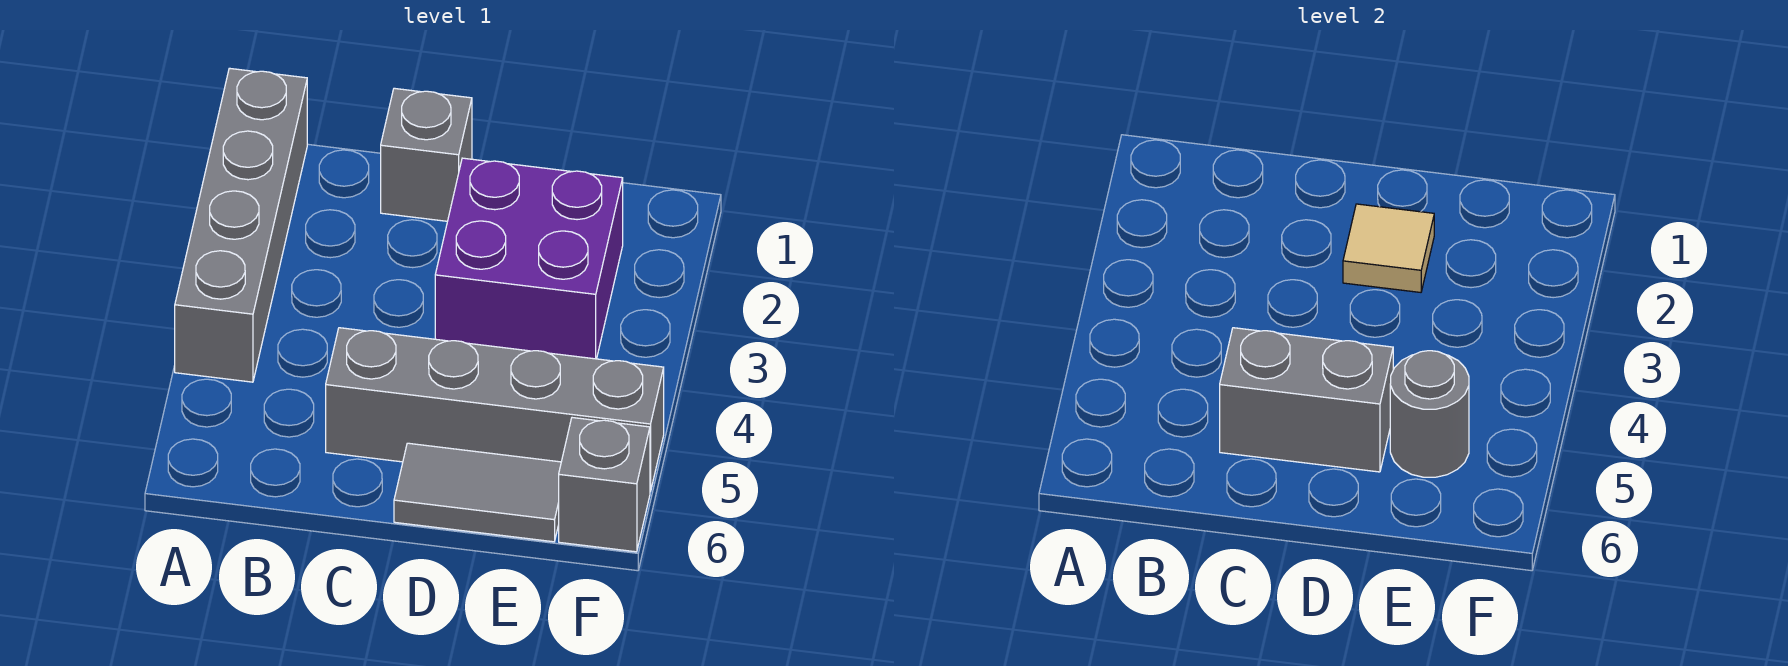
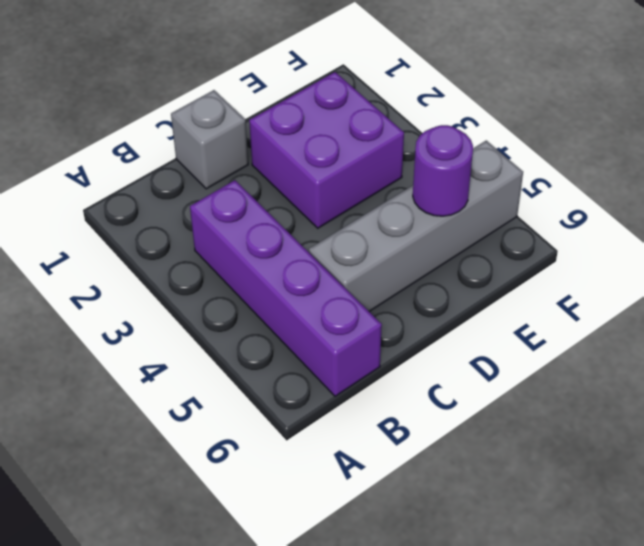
purple brick B3:B6 level 1 -> none
purple round brick E5 level 2 -> grey round brick E5 level 2
none -> grey brick A1:A4 level 1
none -> grey tile D6:E6 level 1

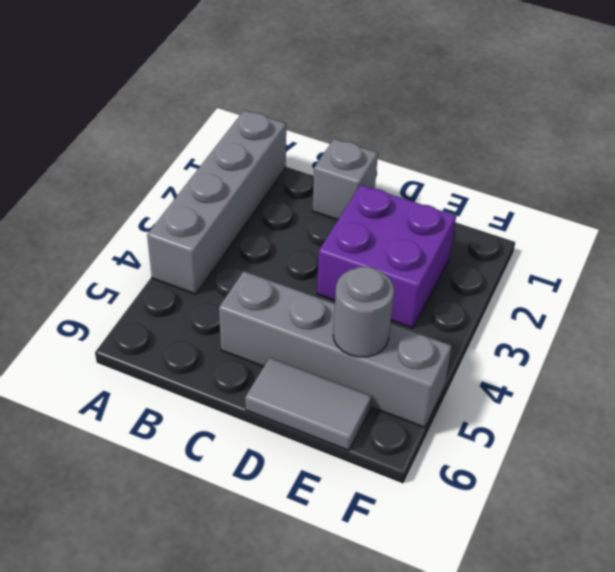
none -> grey brick F6 level 1
none -> grey brick C5:D5 level 2

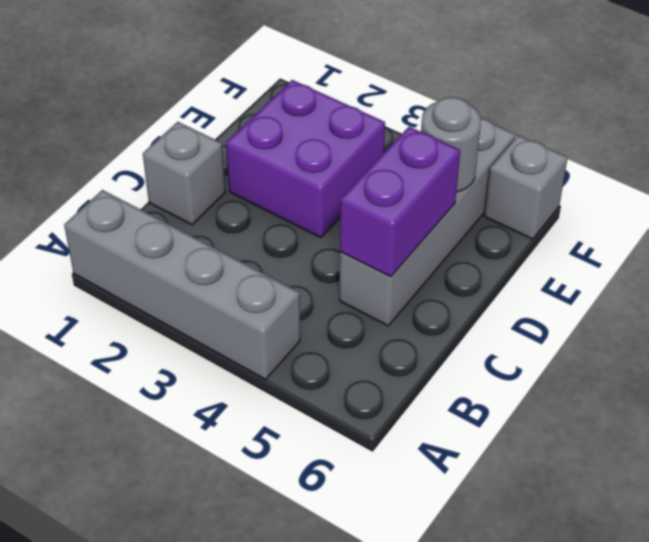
purple brick C5:D5 level 2 -> grey brick C5:D5 level 2
none -> grey tile D6:E6 level 1
none -> tan tile D2 level 2

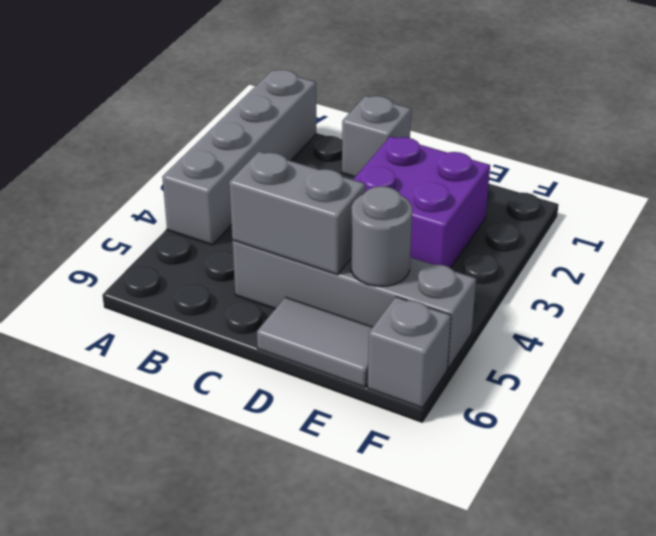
none -> tan tile D2 level 2

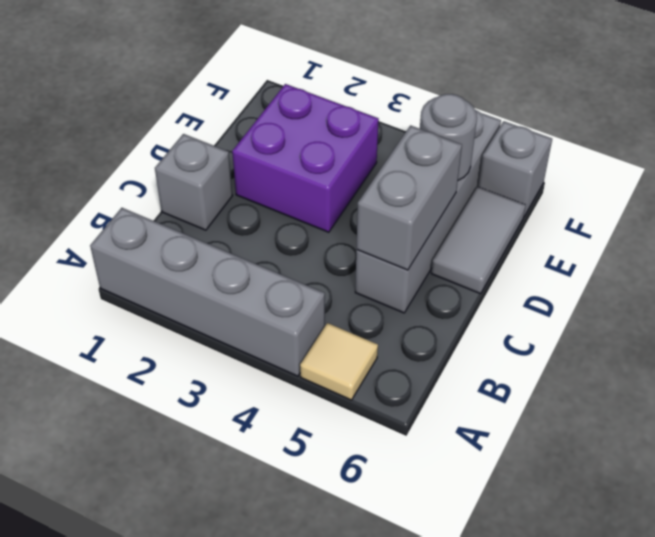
tan tile A5 level 1 -> tan tile D2 level 2

